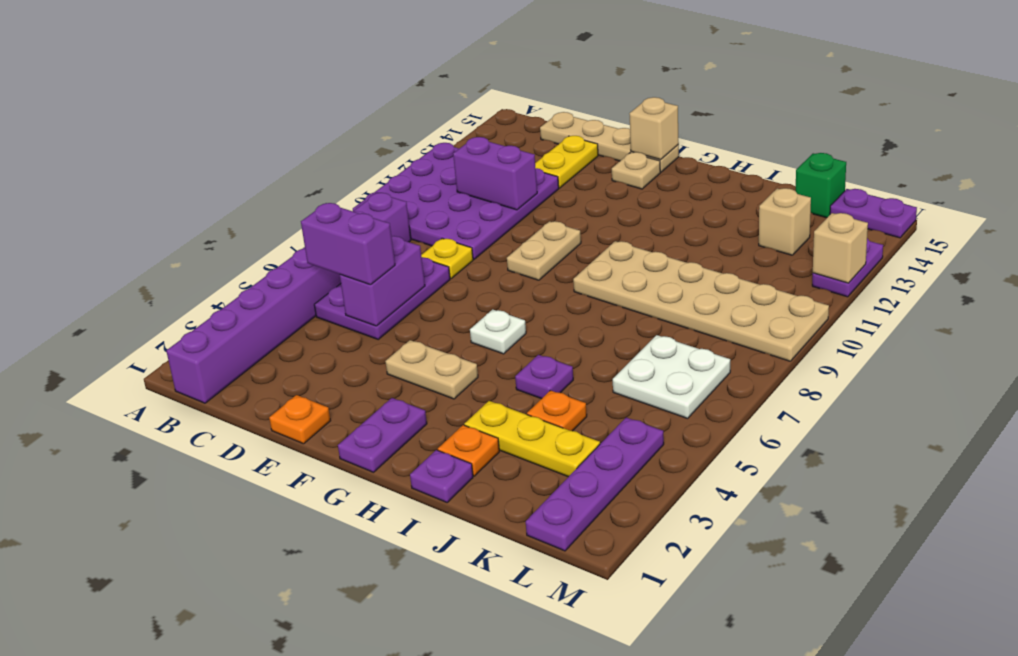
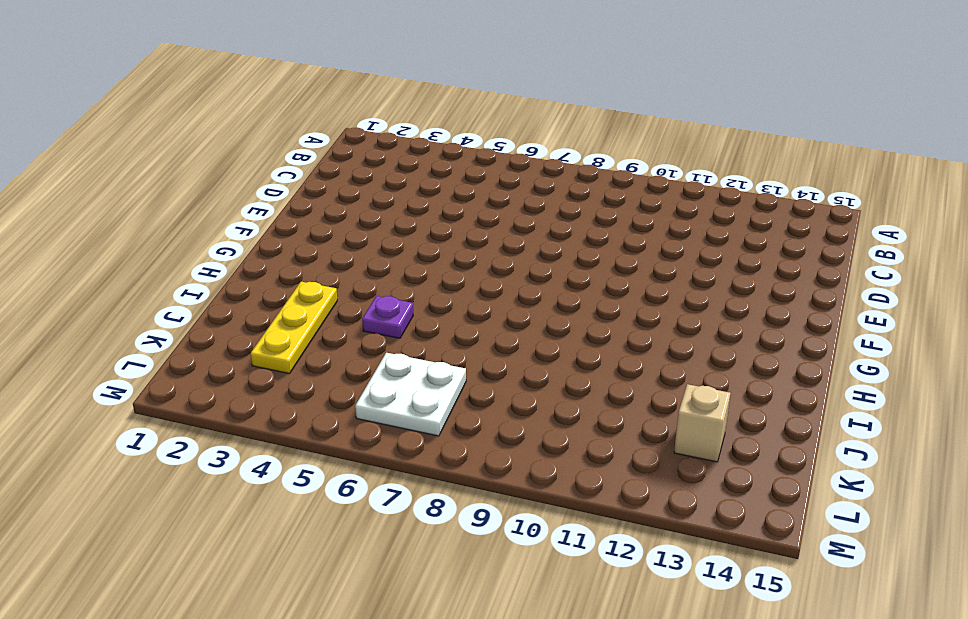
none -> purple plate A9:D12 level 1
none -> purple brick B1:B8 level 1
none -> purple plate C5:D7 level 1

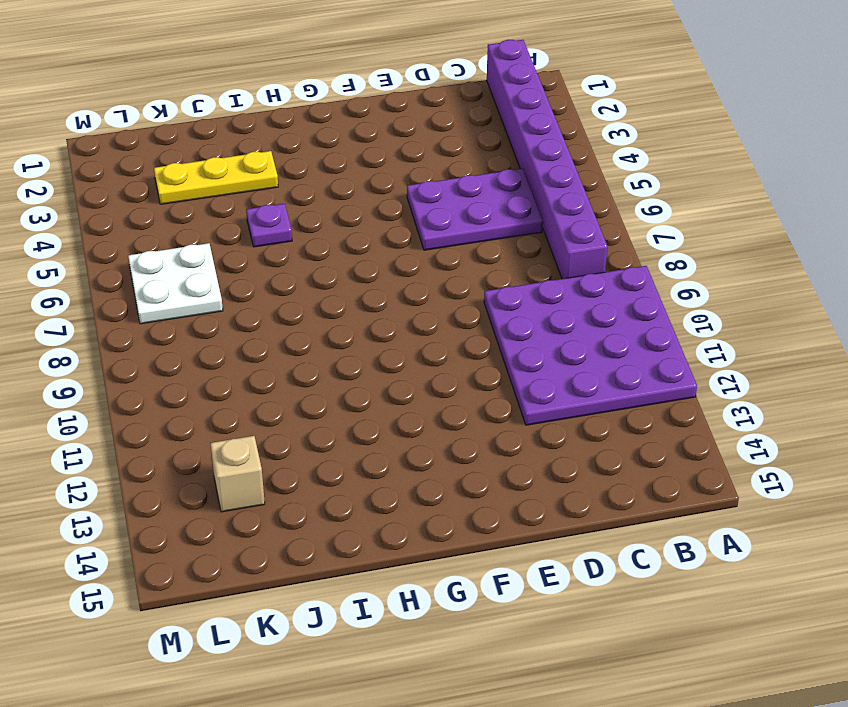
purple plate C5:E6 level 1 -> purple plate C5:D7 level 1
none -> tan plate C15:F15 level 1
none -> yellow plate D8 level 1
none -> yellow plate D13:D14 level 1

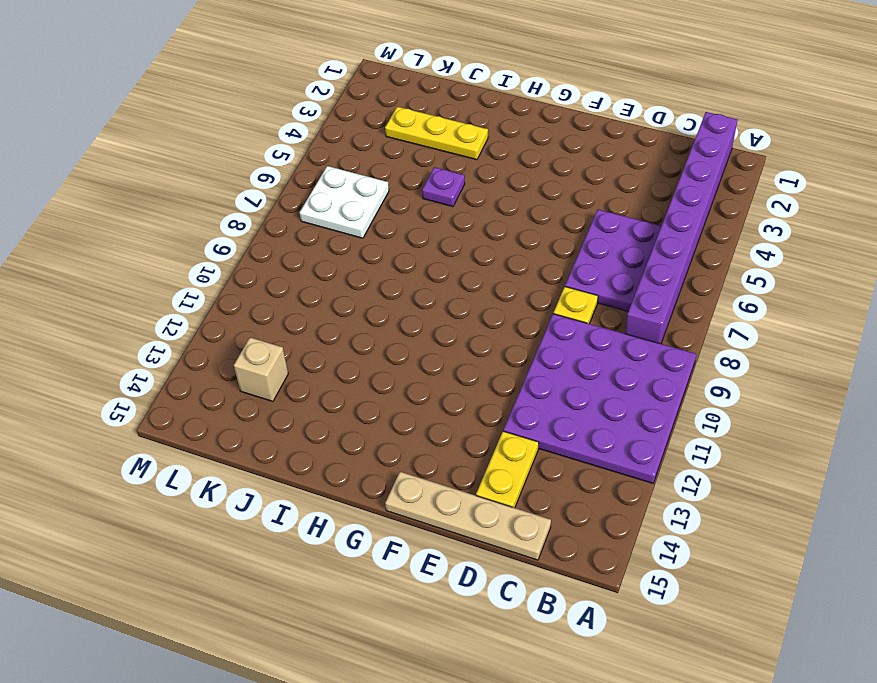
none -> orange plate E1 level 1
none -> tan plate F4:G4 level 1
none -> tan plate F9:F10 level 1

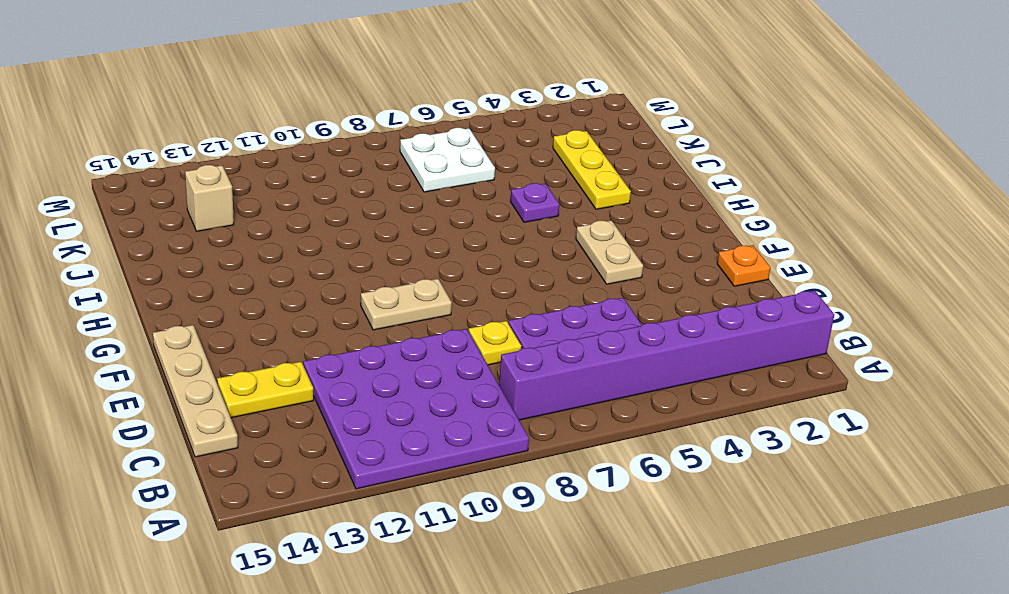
none -> tan plate F14 level 1
none -> purple plate G1:G2 level 1
none -> white plate G6 level 1

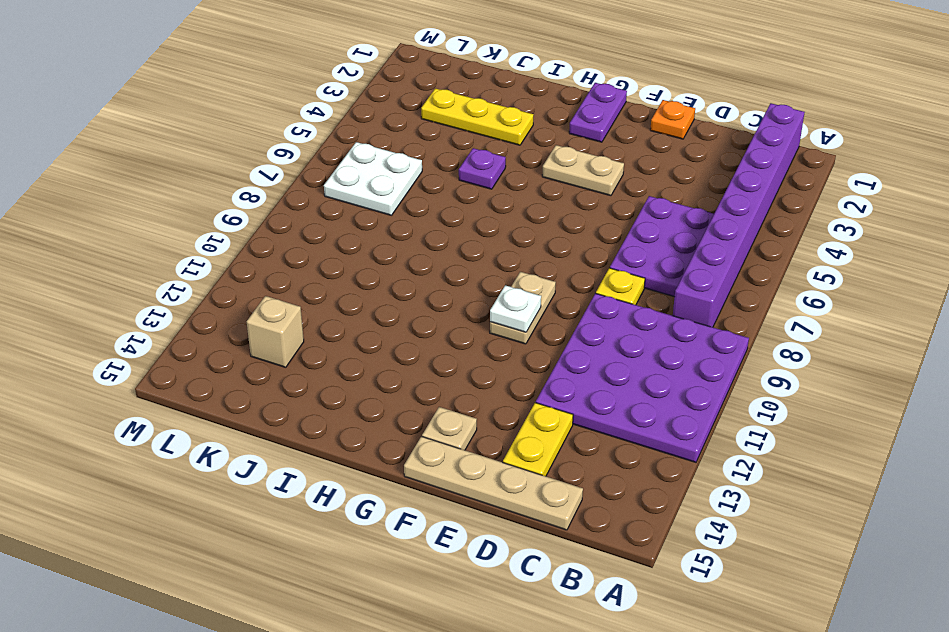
white plate F10 level 2 -> white plate G6 level 1
none -> tan plate H9:M10 level 1
none -> purple plate I1 level 1
none -> orange plate I2 level 1

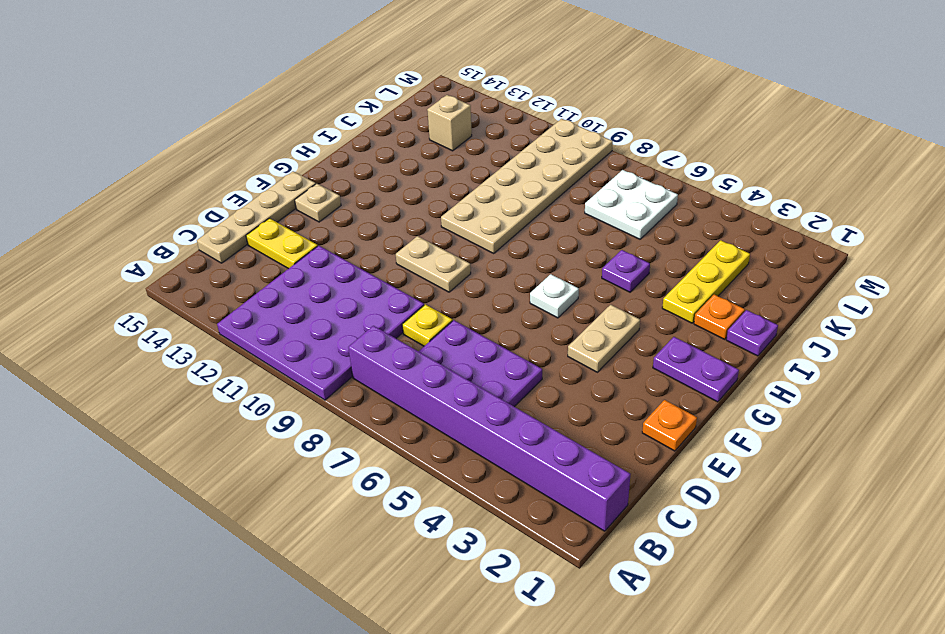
none -> orange plate J4 level 1
none -> green brick K15 level 1
none -> purple plate L1:L4 level 1

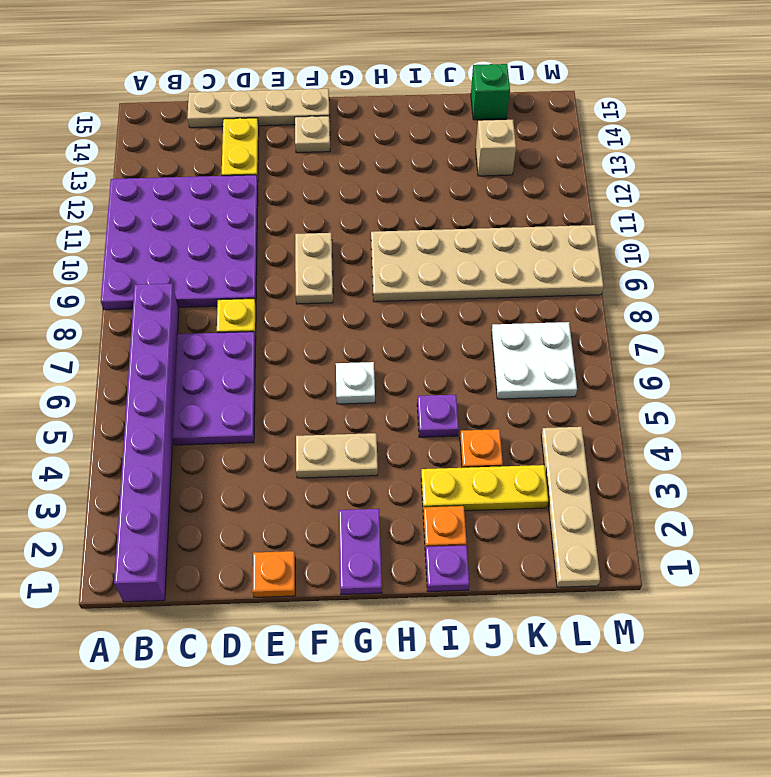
tan plate L1:L4 level 1 -> purple plate L1:L4 level 1
none -> purple plate L15:M15 level 1
none -> purple plate M12:M13 level 1
none -> purple brick C11:D11 level 2

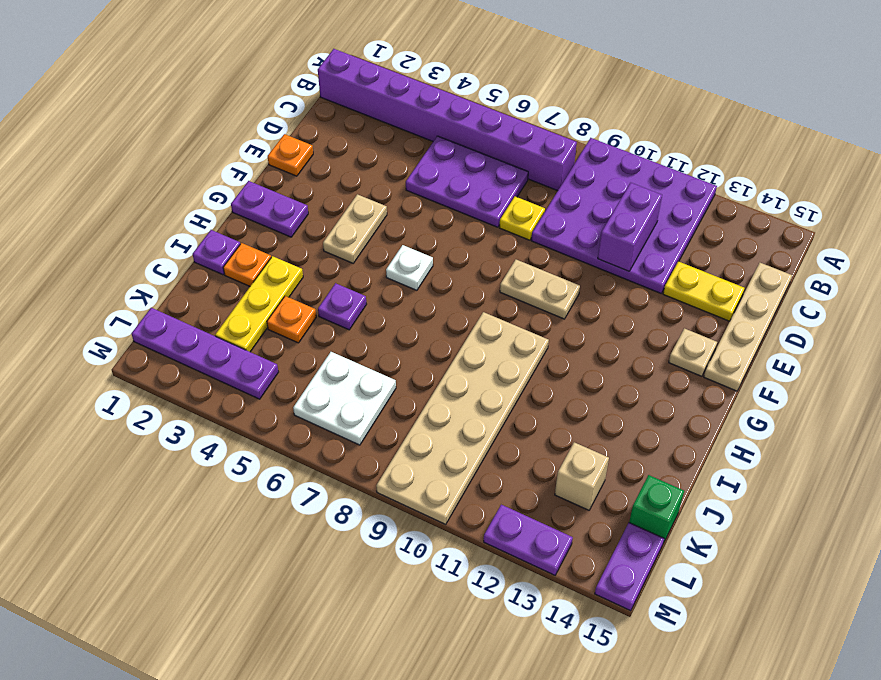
none -> purple brick D5:D6 level 2
none -> tan brick F15 level 2
none -> tan brick M12 level 2

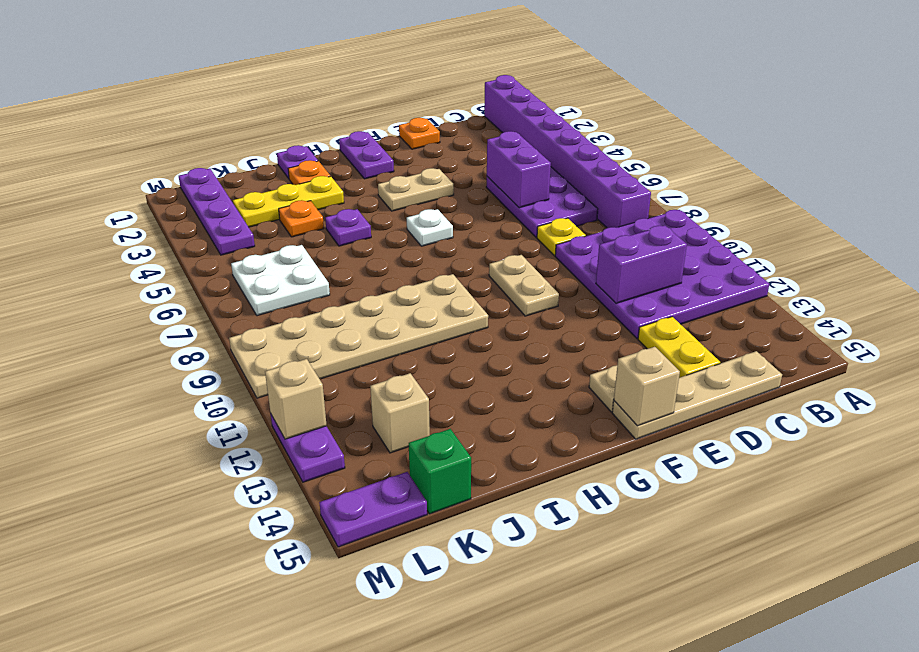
none -> purple brick C5:D5 level 3

